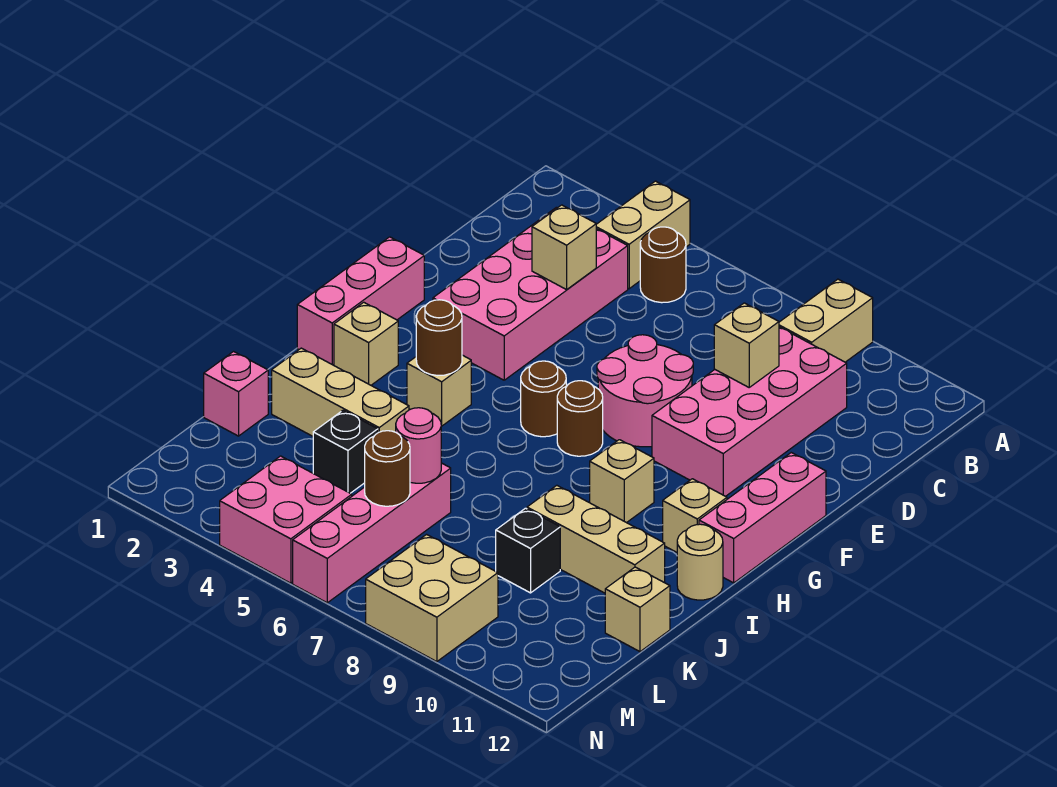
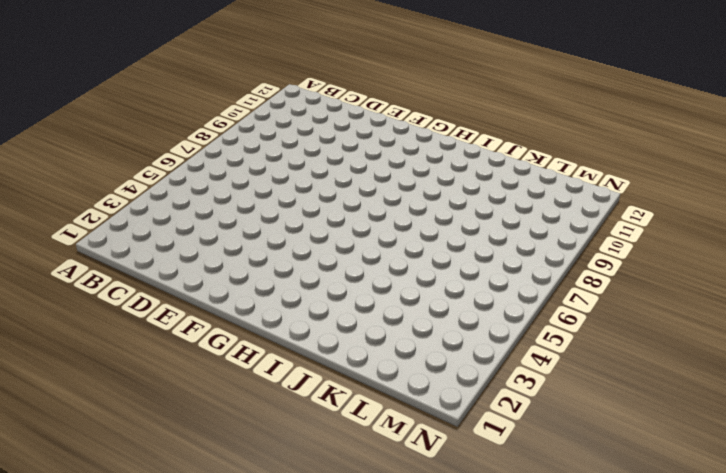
none -> tan brick A4:B4 level 1
none -> tan brick A9:B9 level 1
none -> brown round brick B5 level 1

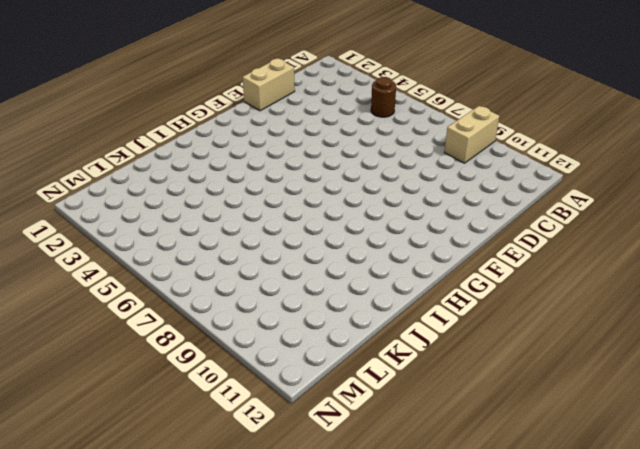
tan brick D1:E1 level 1 -> tan brick A4:B4 level 1
none -> pink brick C3:F4 level 1
none -> pink brick C9:F10 level 1
none -> pink round brick E7:F8 level 1

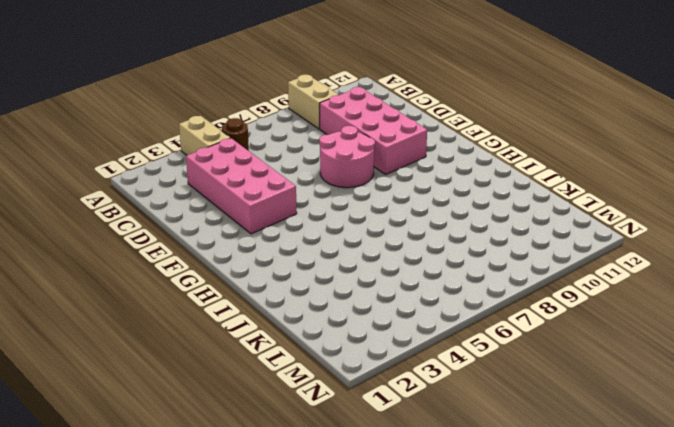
none -> pink brick F1:H1 level 1
none -> pink brick F12:H12 level 1
none -> brown round brick G6 level 1

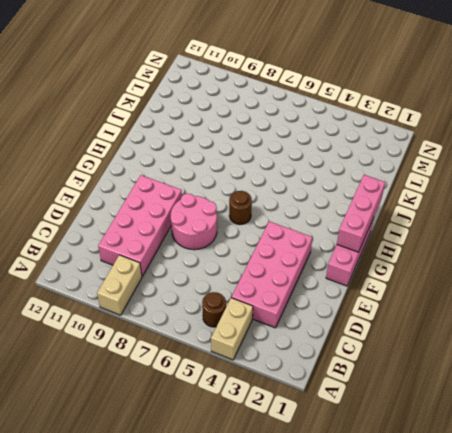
pink brick G1:I1 level 2 -> pink brick F12:H12 level 1
none -> brown round brick G7 level 1
none -> tan brick H2 level 1
none -> tan brick H4 level 1

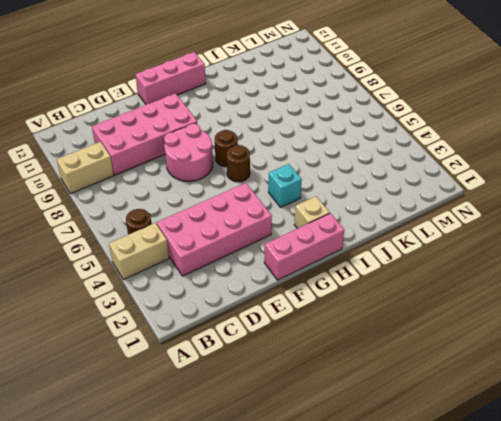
cyan brick H4 level 1 -> tan brick H4 level 1
none -> tan brick H9 level 1
none -> tan brick H11 level 1
none -> tan round brick I12 level 1

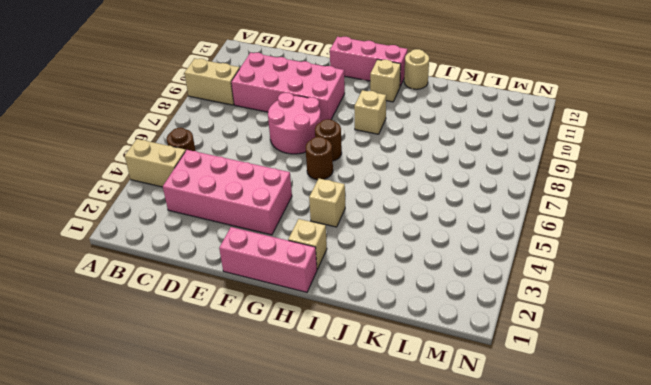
none -> tan brick J2:J4 level 1
none -> tan brick J9:J11 level 1
none -> pink brick K1 level 1

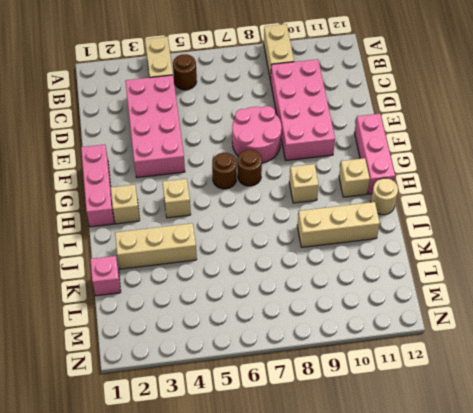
none -> black brick K4 level 1
none -> pink brick K6:N6 level 1
none -> black brick K9 level 1

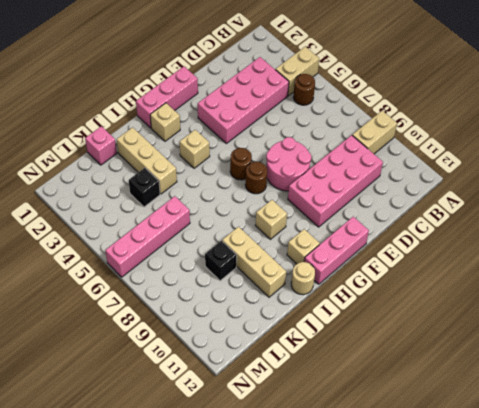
none -> tan brick K12 level 1
none -> pink brick M4:N5 level 1
none -> tan brick M8:N9 level 1

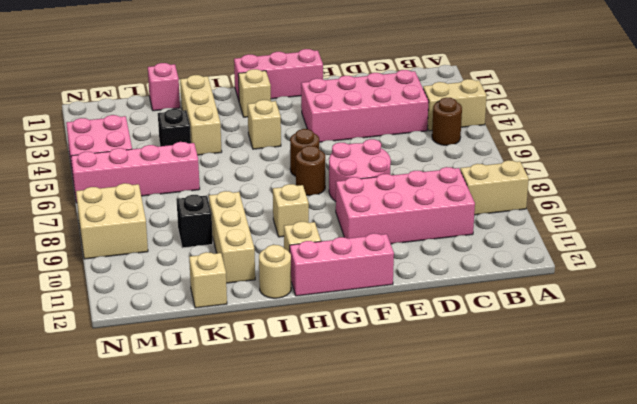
none -> tan brick D4 level 2
none -> tan brick D9 level 2
none -> brown round brick H4 level 2

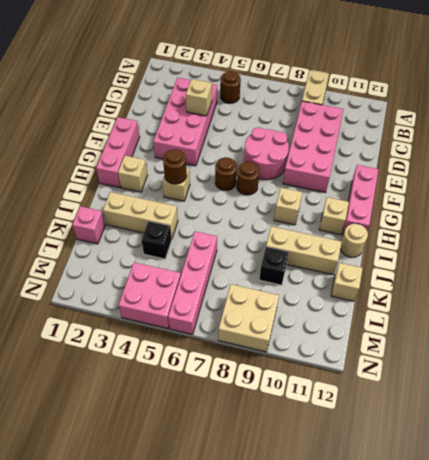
none -> tan brick A4:B4 level 1
none -> tan brick D9 level 2
none -> pink round brick K6 level 2

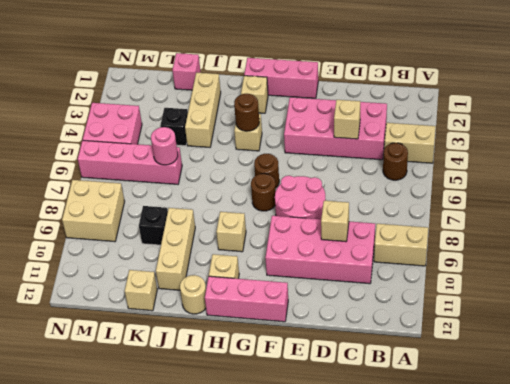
none -> brown round brick L6 level 2

